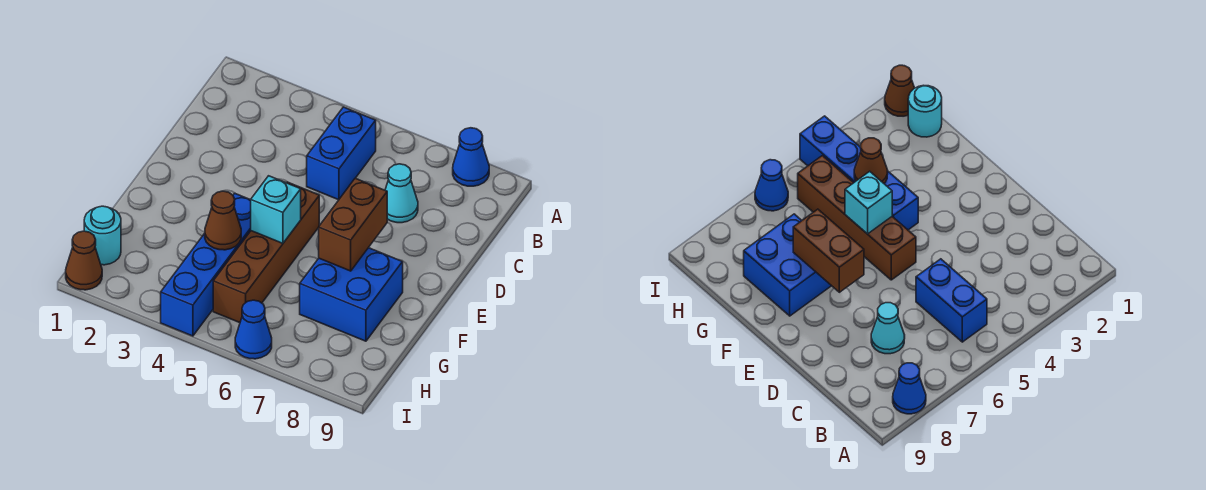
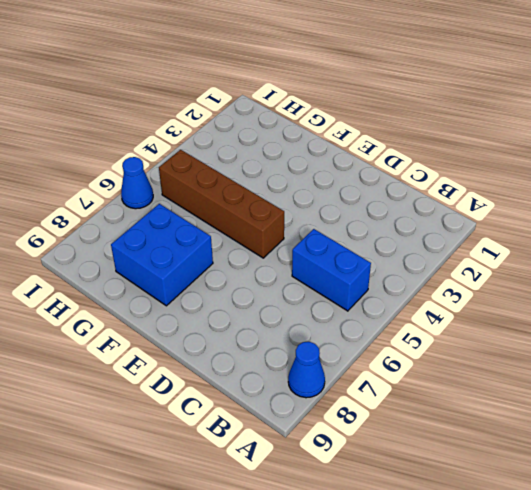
none -> cyan cone C7 level 1
none -> blue brick F4:I4 level 1
none -> cyan round brick H1 level 1

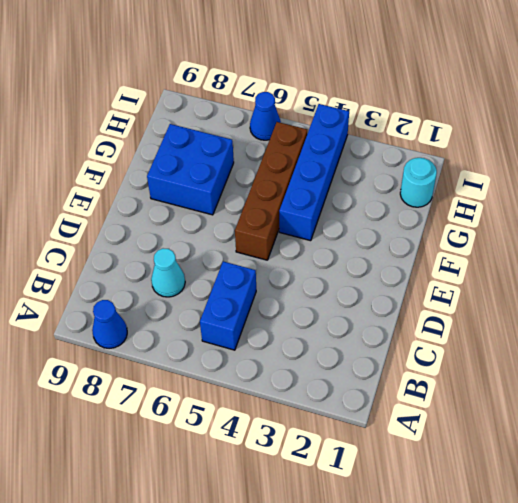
none -> brown cone I1 level 1
none -> brown brick E7:F7 level 2
none -> cyan brick F5 level 2

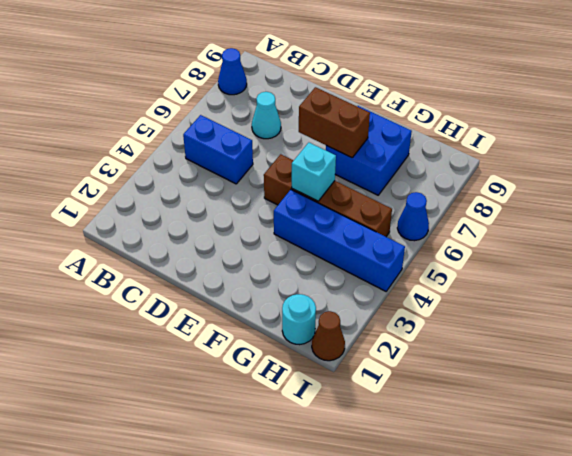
none -> brown cone G4 level 2

